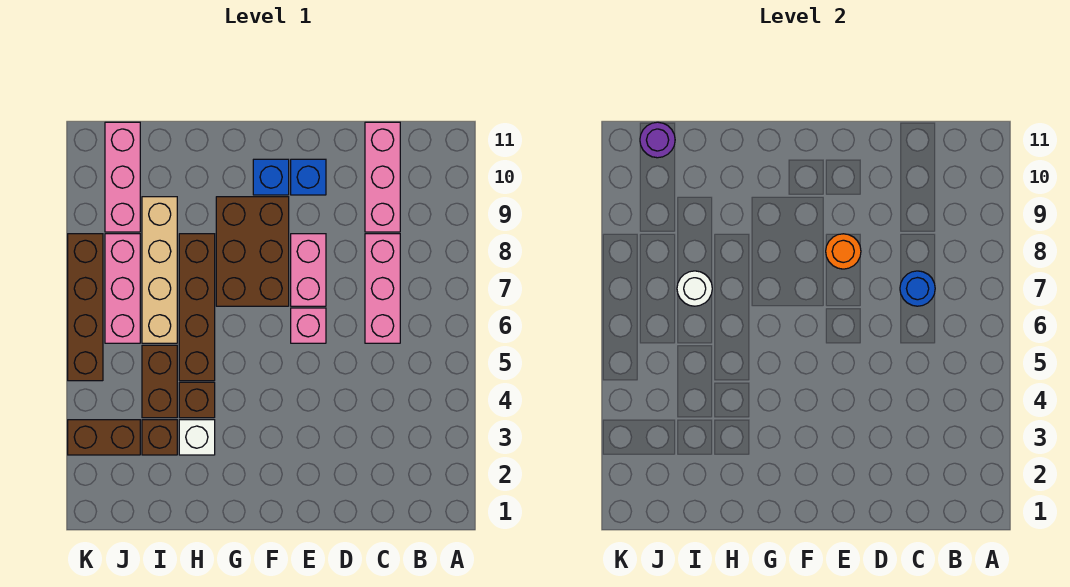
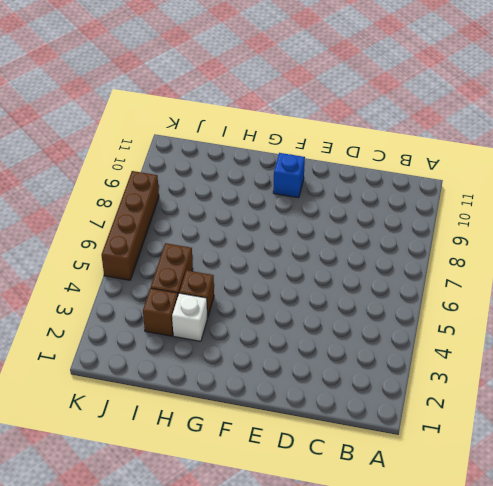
none -> pink brick C6:C8 level 1
none -> pink brick C9:C11 level 1
none -> pink brick E6 level 1

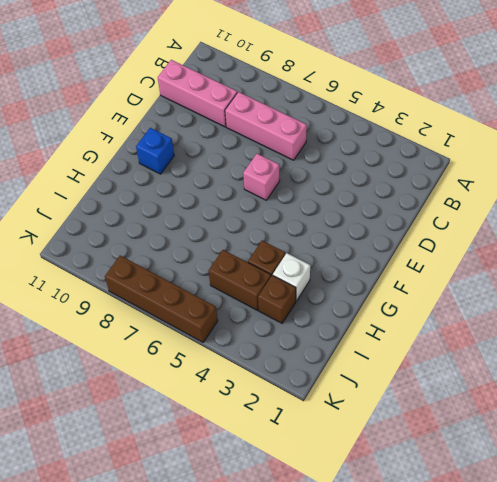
none -> pink brick E7:E8 level 1
none -> blue brick E10 level 1
none -> brown brick F7:G9 level 1

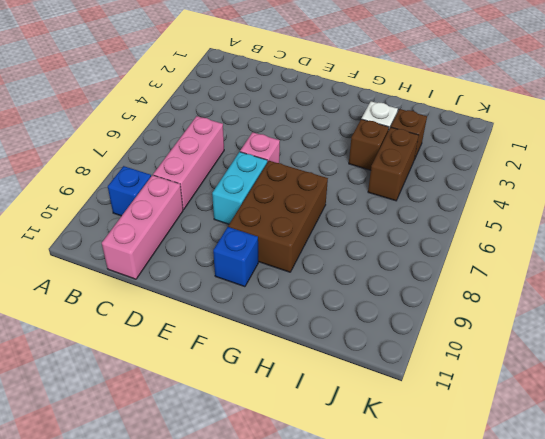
blue brick B9 level 1 -> blue brick E10 level 1
cyan brick E7:E8 level 1 -> pink brick E7:E8 level 1
none -> brown brick H5:H8 level 1
none -> tan brick I6:I9 level 1
none -> brown brick J3:K3 level 1

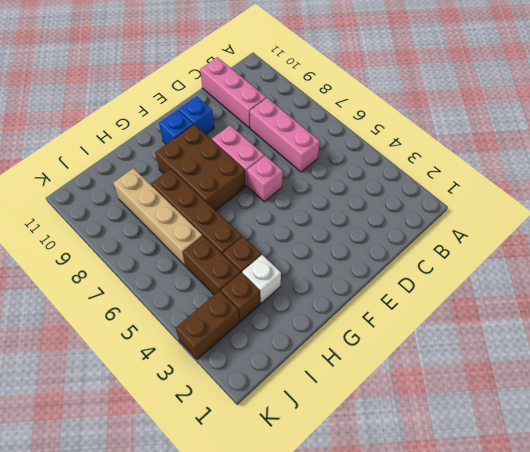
none -> pink brick J6:J8 level 1
none -> pink brick J9:J11 level 1
none -> brown brick K5:K8 level 1

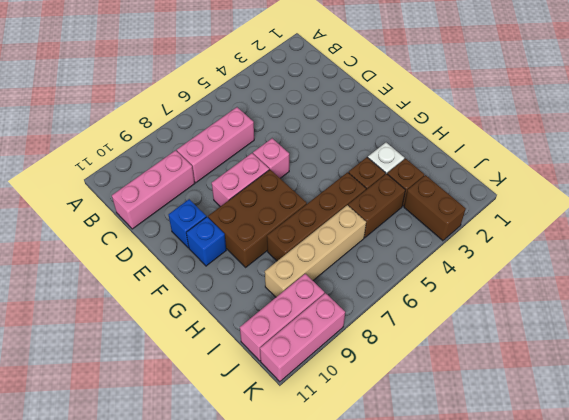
pink brick K9:K11 level 1 -> pink brick J6:J8 level 1
none -> brown brick K5:K8 level 1
none -> blue round brick C7 level 2
none -> orange round brick E8 level 2

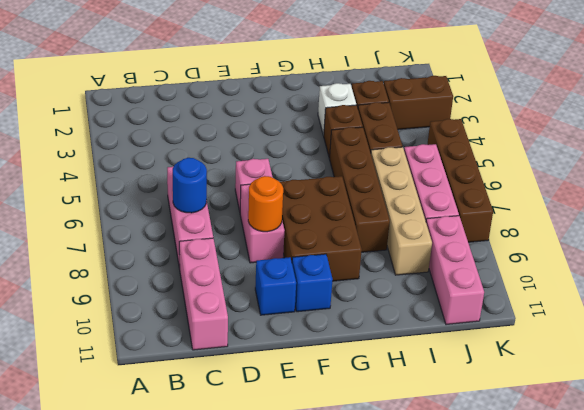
none -> white round brick I7 level 2
none -> purple round brick J11 level 2

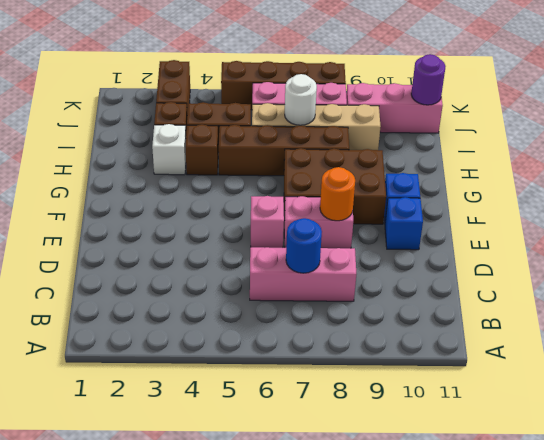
none -> pink brick C9:C11 level 1

